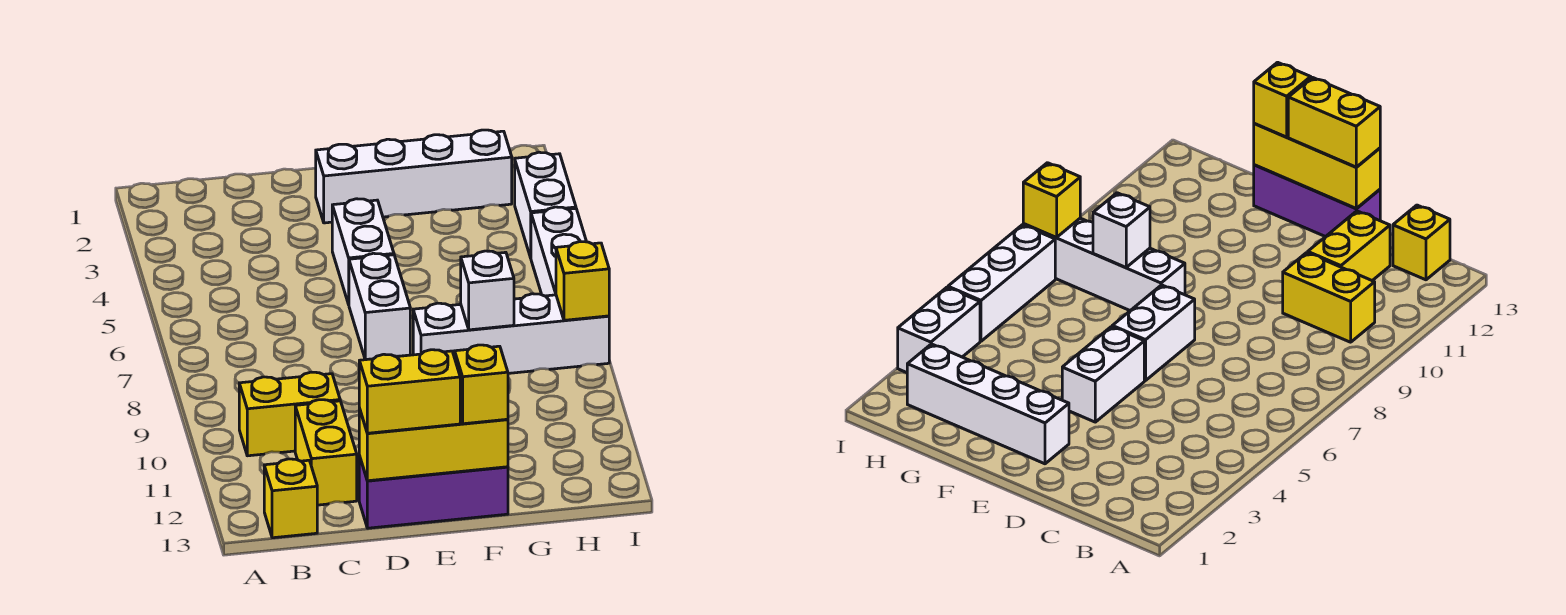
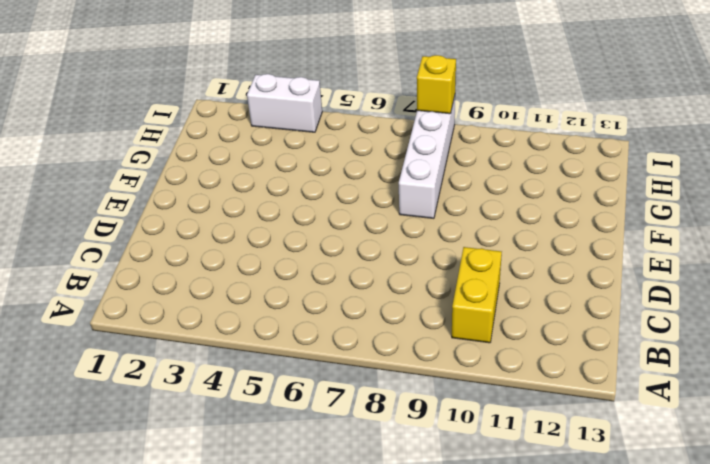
none -> yellow brick B13 level 1
none -> yellow brick C11:C12 level 1
none -> purple brick D13:F13 level 1

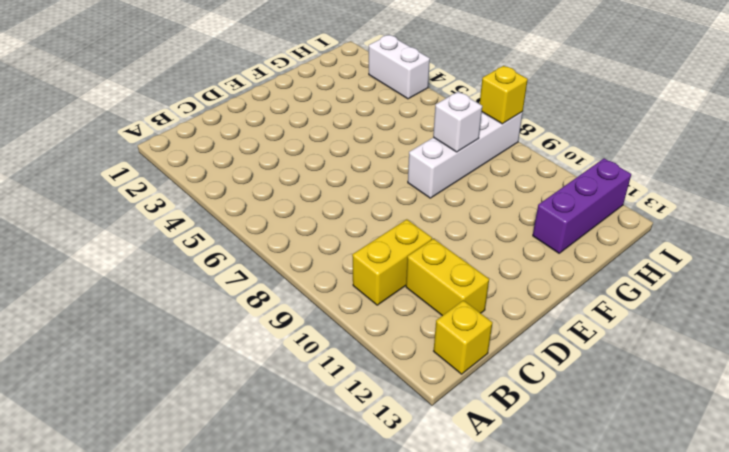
purple brick G12:I12 level 1 -> purple brick D13:F13 level 1
none -> white brick E2:H2 level 1
none -> white brick E4:E5 level 1
none -> white brick E6:E7 level 1

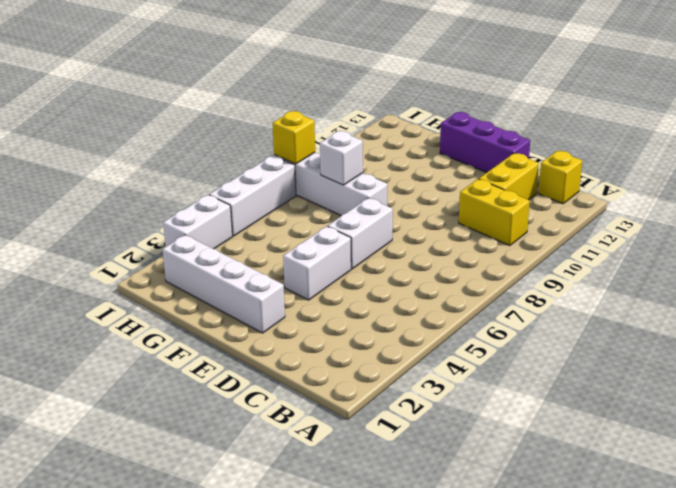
none -> yellow brick D13:F13 level 2
none -> yellow brick D13:E13 level 3
none -> yellow brick F13 level 3

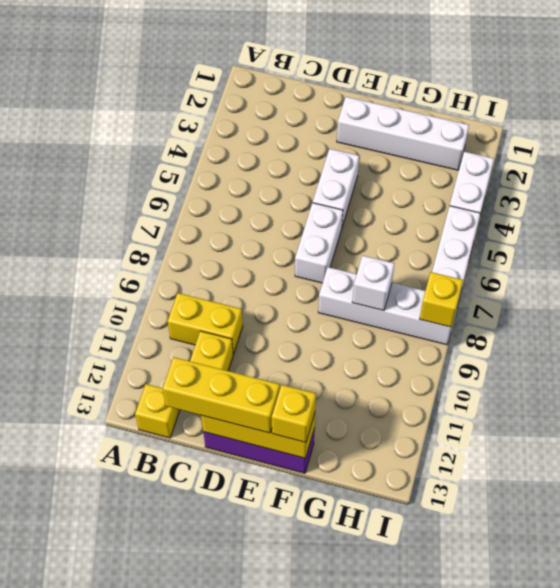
yellow brick C13:E13 level 3 -> yellow brick D13:E13 level 3

